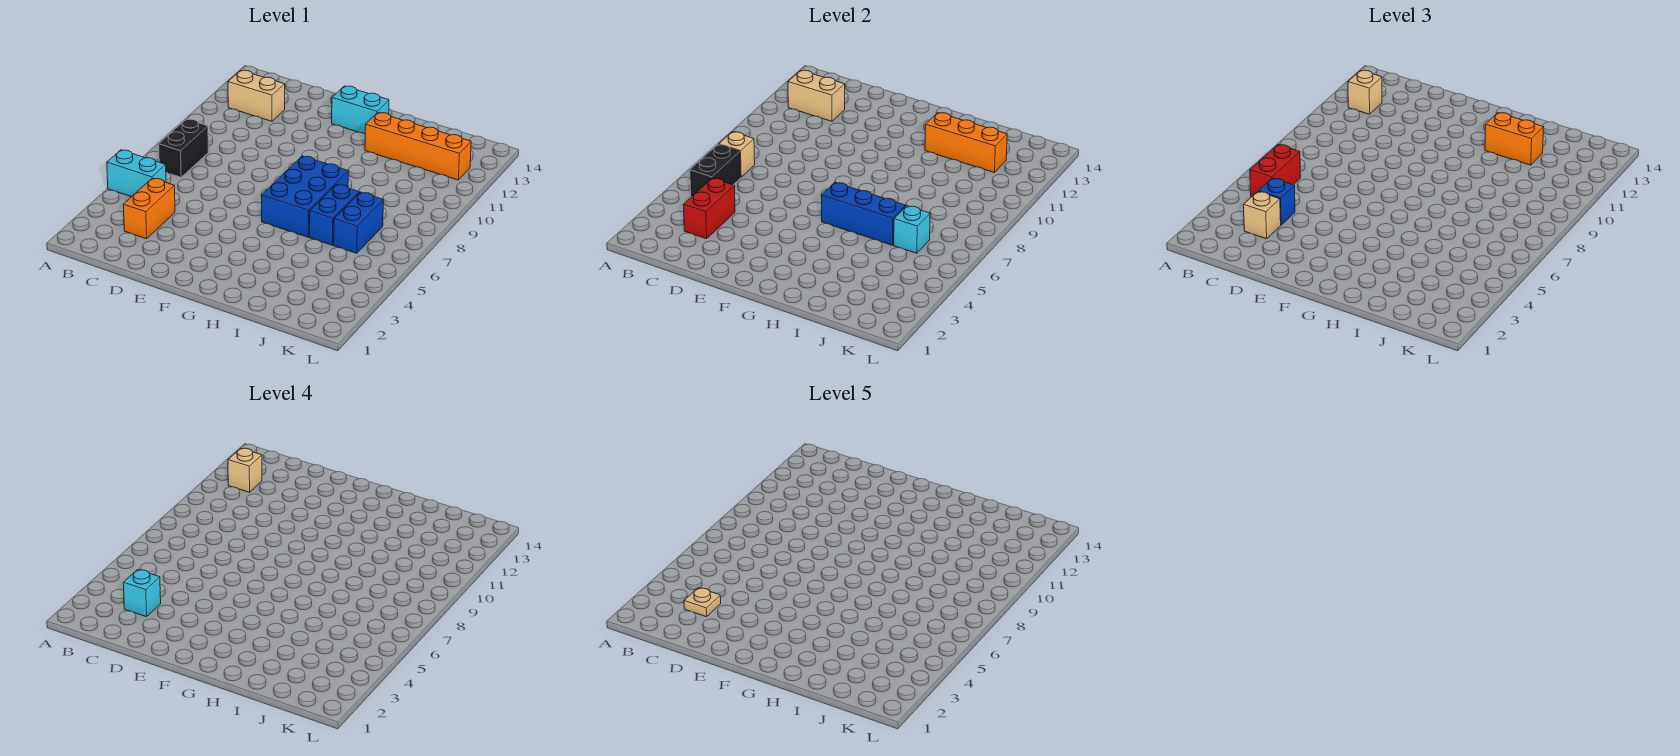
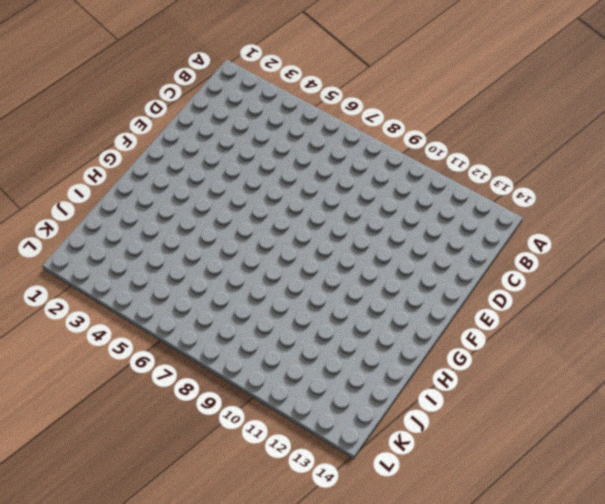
none -> cyan brick A5:B5 level 1
none -> black brick B7:B8 level 1
none -> tan brick B12:C12 level 1

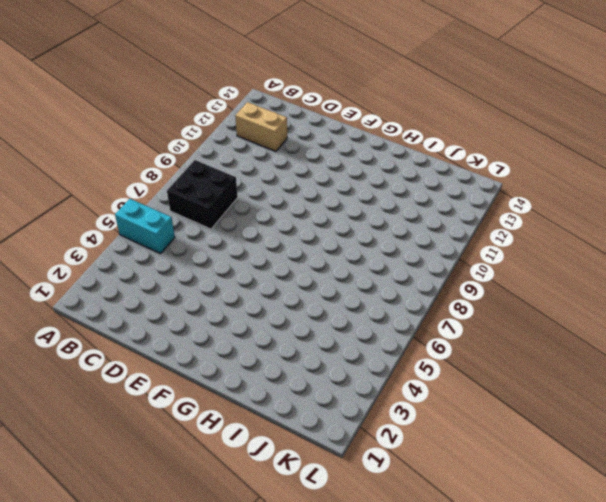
black brick B7:C8 level 1 -> black brick B7:B8 level 1
none -> orange brick C3:C4 level 1
none -> cyan brick F13:G13 level 1
none -> blue brick G6:H8 level 1

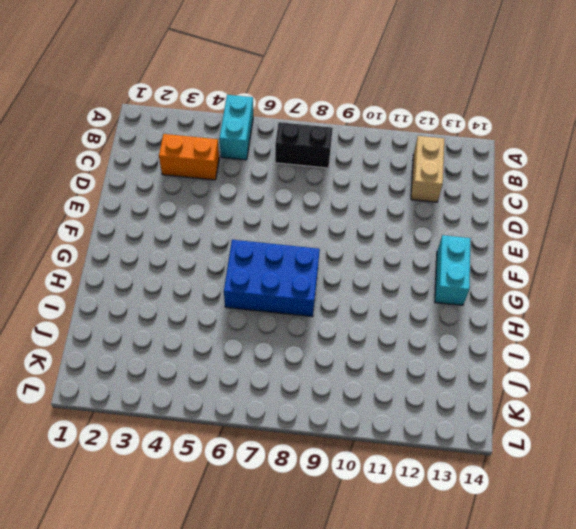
none -> orange brick H12:K12 level 1
none -> blue brick I6:I7 level 1
none -> blue brick J6:J7 level 1

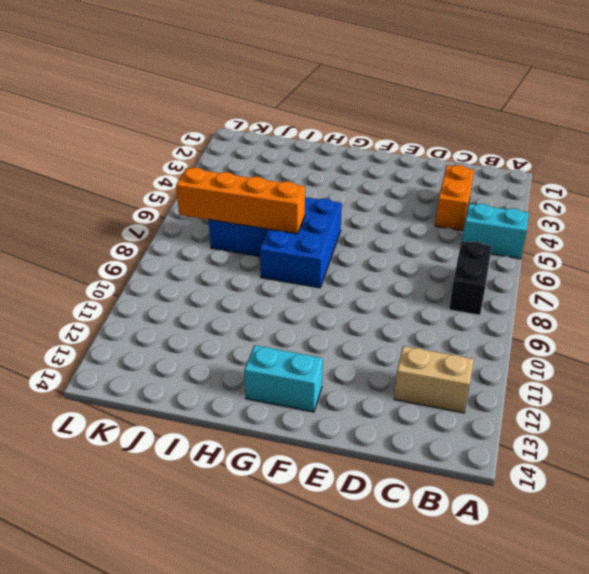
orange brick H7:K7 level 2 -> orange brick H12:K12 level 1
none -> black brick B5:B6 level 2
none -> tan brick B7 level 2
none -> tan brick B12:C12 level 2

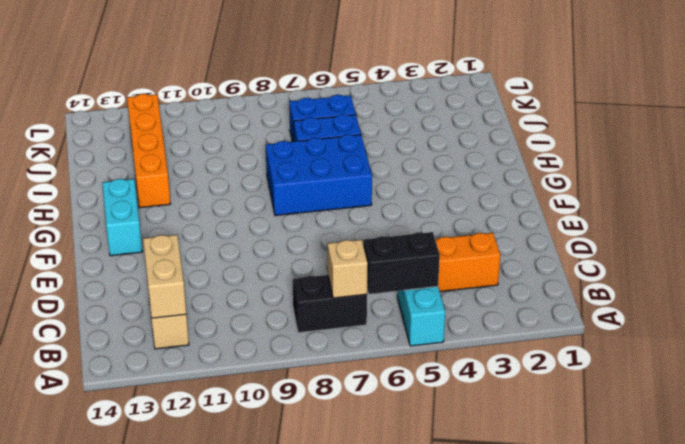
none -> red brick C3:C4 level 2
none -> blue brick G6:I6 level 2
none -> orange brick H12:J12 level 2

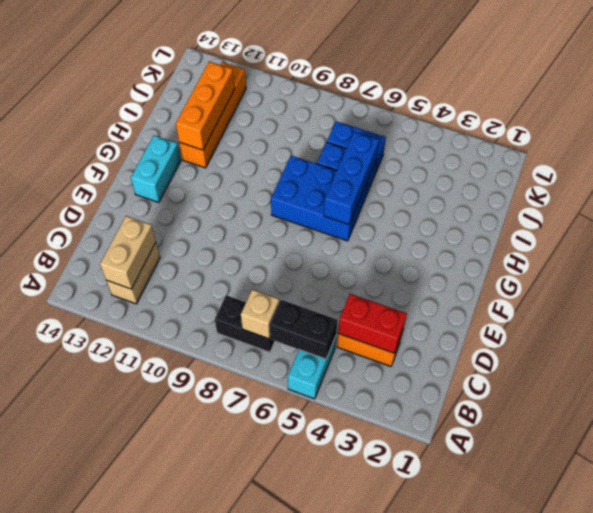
none -> cyan brick J6 level 2
none -> red brick B5:B6 level 3
none -> tan brick B12 level 3

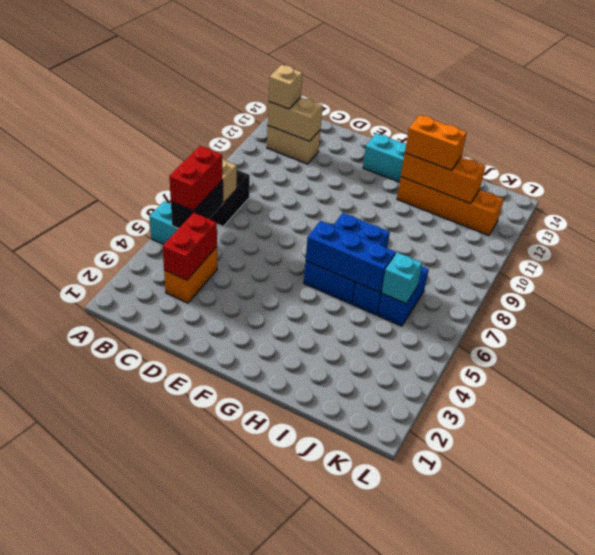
none -> tan brick C3 level 3
none -> blue brick C4 level 3
none -> tan brick B12 level 4

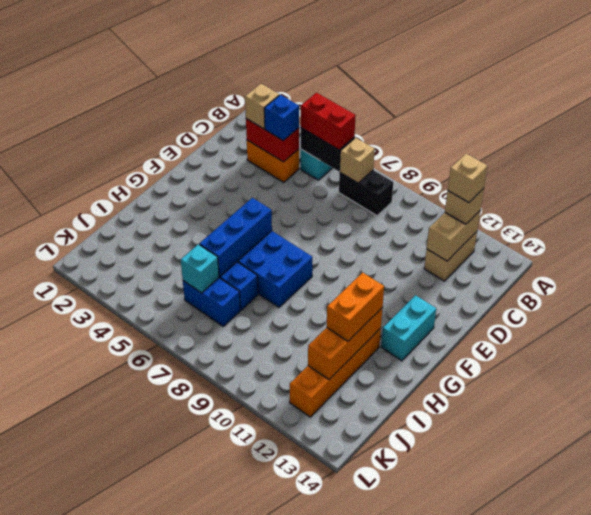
none -> cyan brick C3 level 4
none -> tan plate C3 level 5

